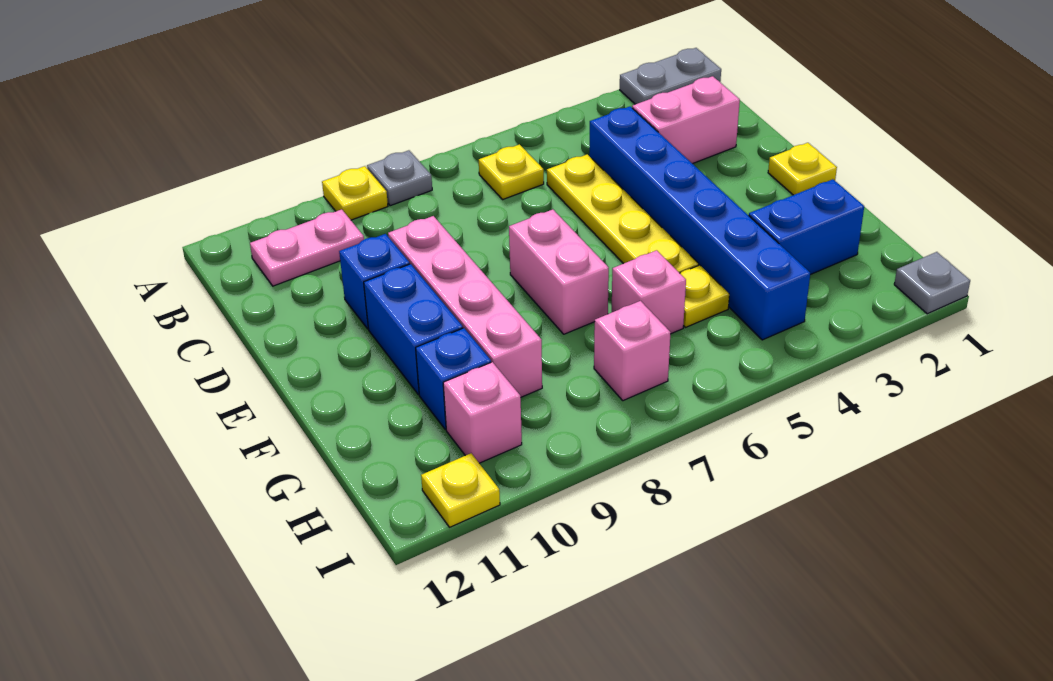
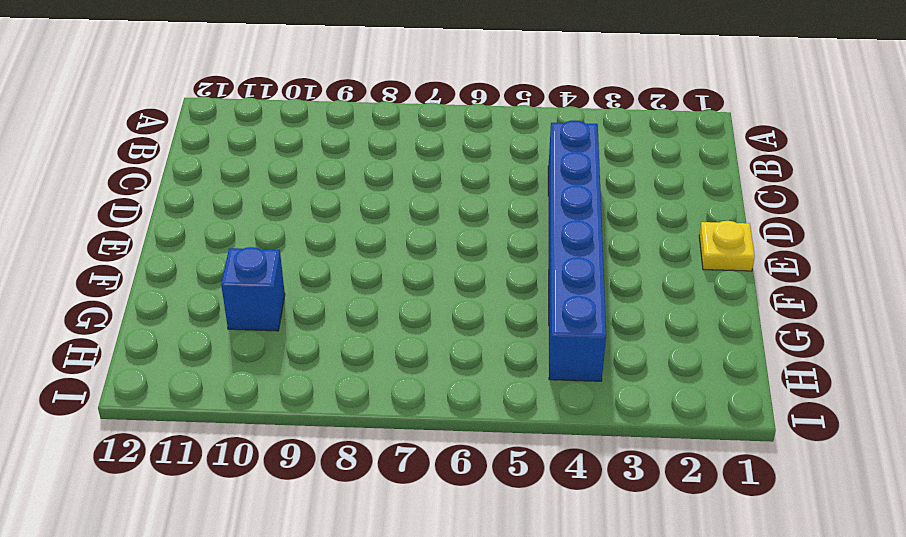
none -> grey plate A1:A2 level 1
none -> grey plate A8 level 1
none -> yellow plate A9 level 1

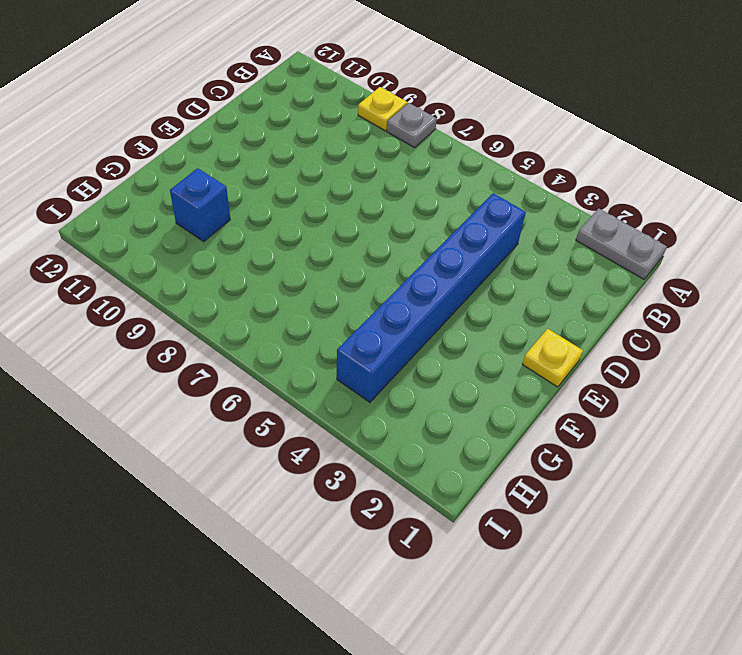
none -> yellow plate B6 level 1
none -> pink plate B10:B11 level 1
none -> pink brick C2:C3 level 1

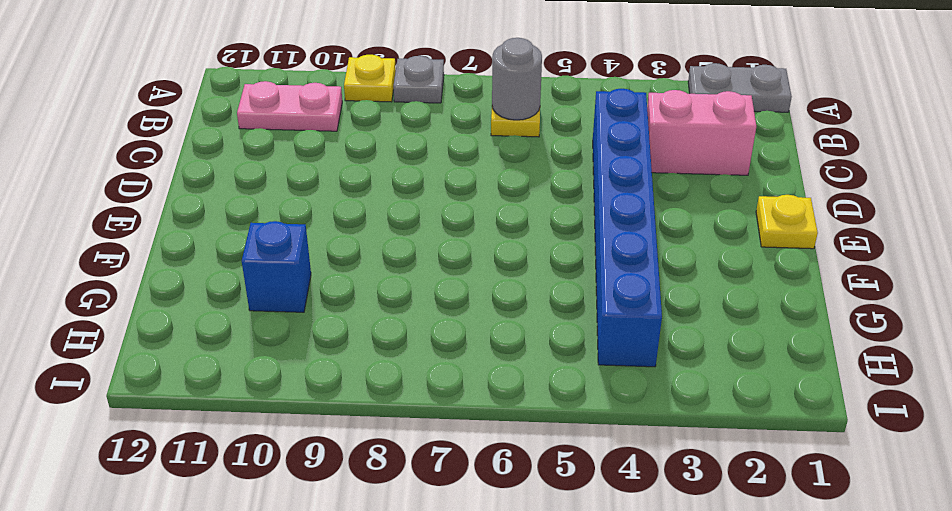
grey round brick B6 level 2 -> none
none -> yellow plate C5:F5 level 1
none -> pink brick D9:G9 level 1
none -> blue brick D10 level 1

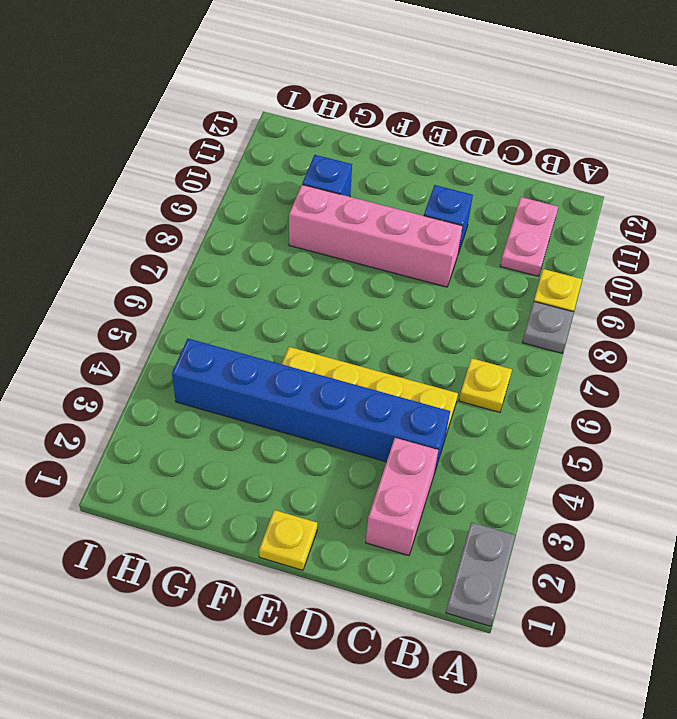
none -> pink brick E7:F7 level 1
none -> blue brick E10:F10 level 1
none -> blue brick G2:G3 level 1

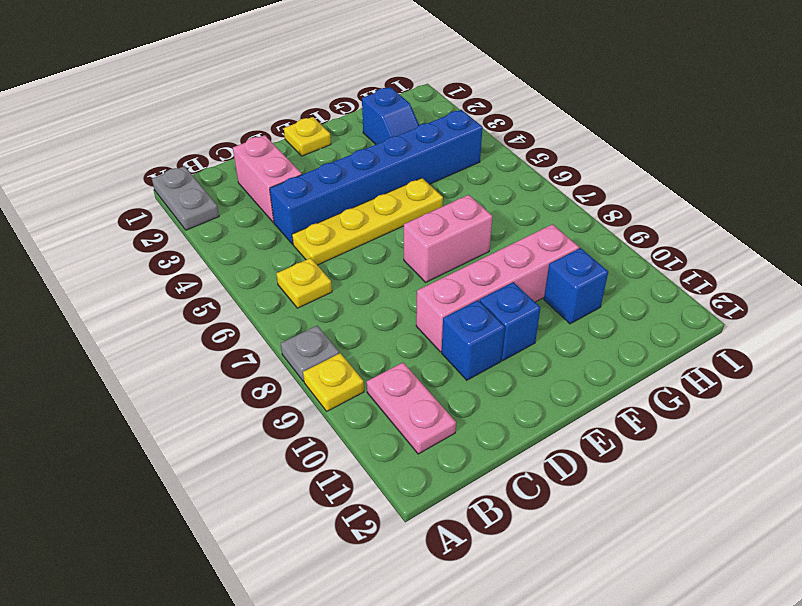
blue brick E10 level 1 -> blue brick E10:F10 level 1
blue slope G2:G3 level 1 top 2 -> blue brick G2:G3 level 1
none -> yellow plate G5 level 1
none -> pink brick G6 level 1
none -> pink brick H7 level 1

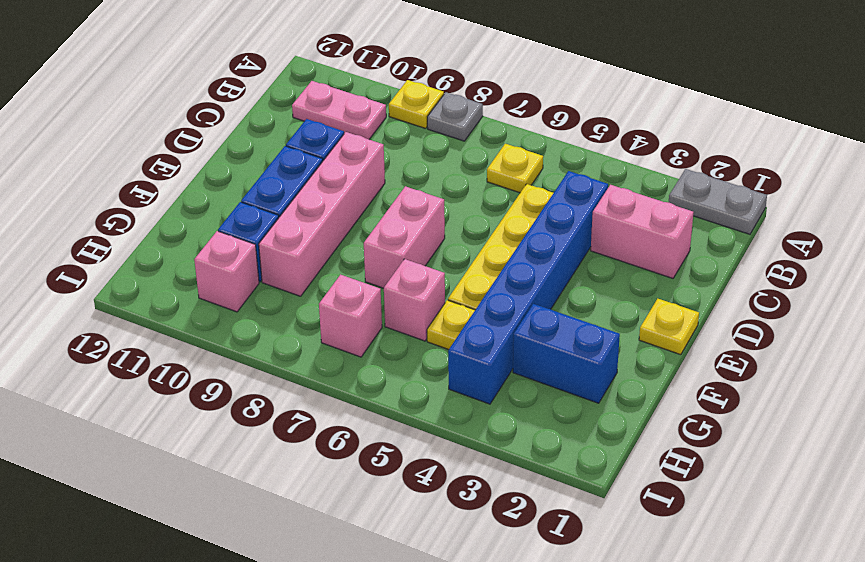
none -> grey plate I1 level 1
none -> yellow plate I11 level 1

